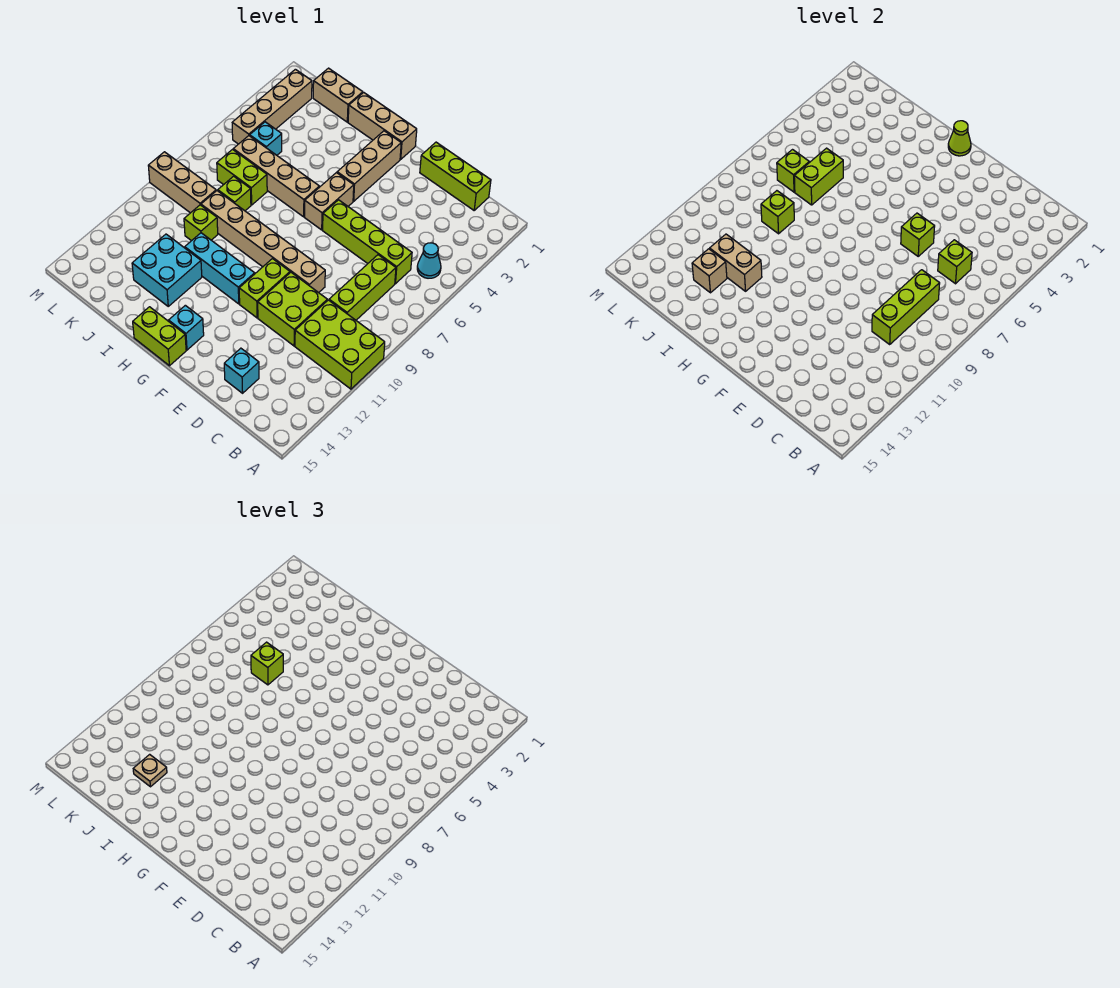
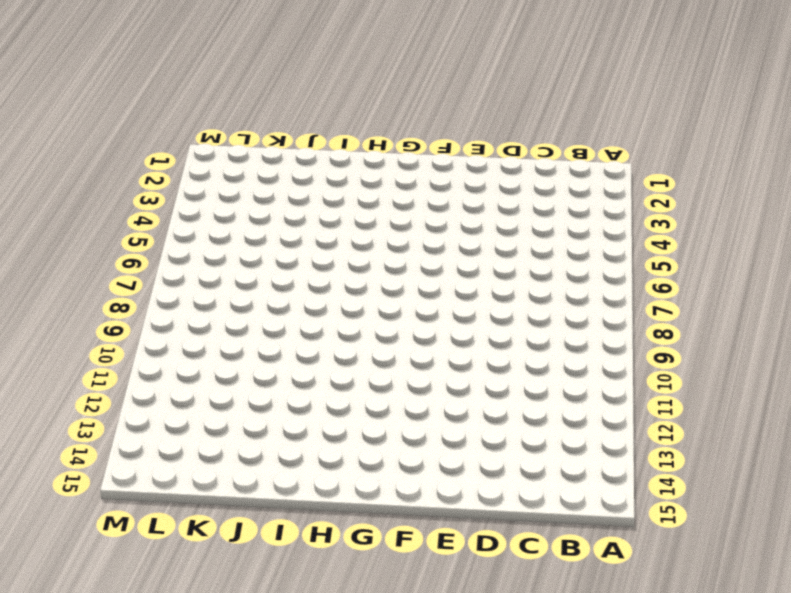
none -> lime brick A10:C11 level 1
none -> cyan cone B5 level 1
none -> lime brick C1:E1 level 1
none -> lime brick C6:F6 level 1

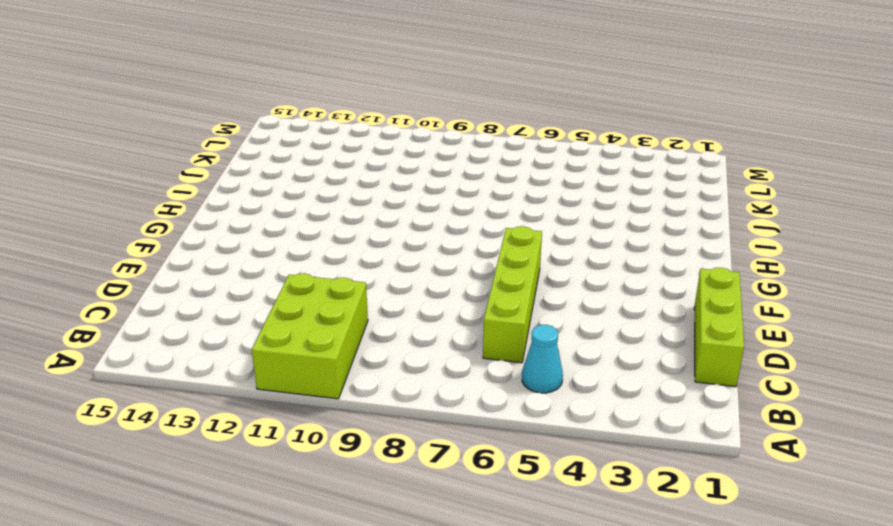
none -> lime brick C7:C9 level 1
none -> lime brick D10:E11 level 1
none -> cyan brick D14 level 1
none -> tan brick E9:J9 level 1

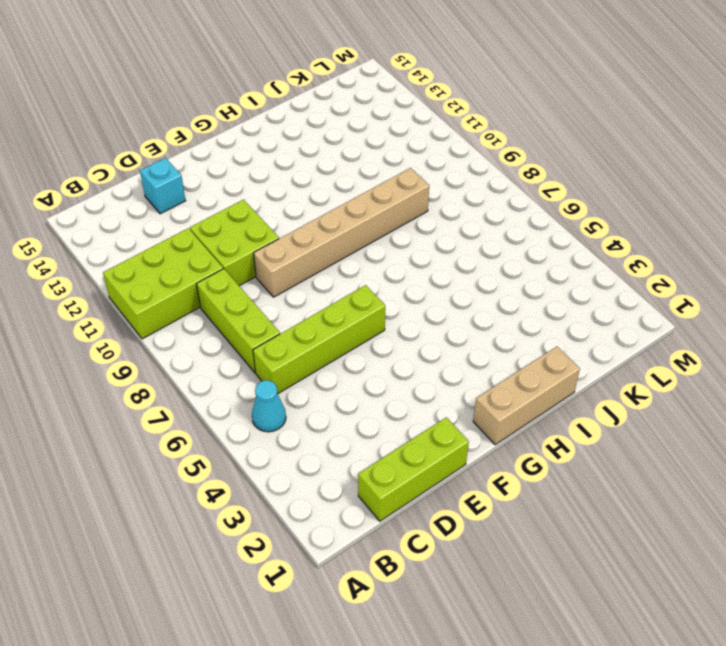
none -> lime brick F10:F11 level 1
none -> tan brick G2:G4 level 1
none -> tan brick G5:G6 level 1
none -> cyan brick G11:I11 level 1

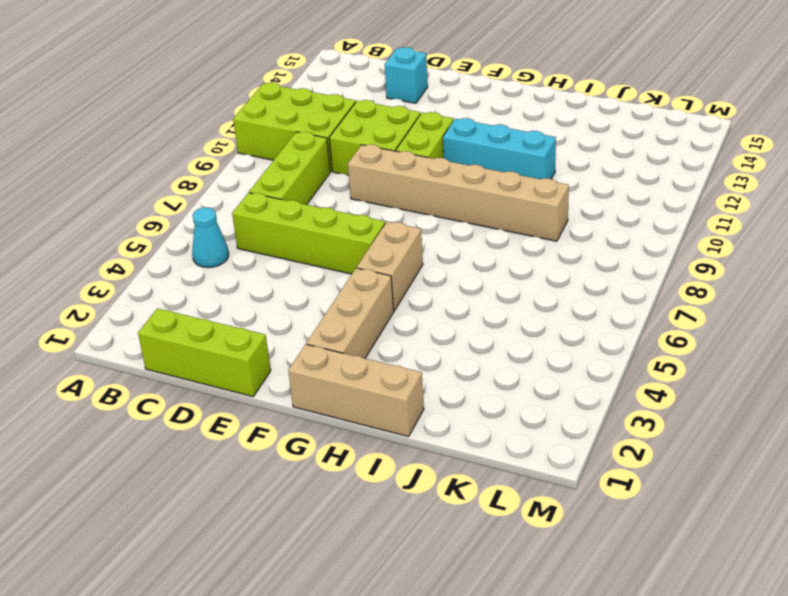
none -> cyan brick G14 level 1
none -> lime brick G15:H15 level 1
none -> tan brick H6:K6 level 1
none -> cyan brick I12:J13 level 1

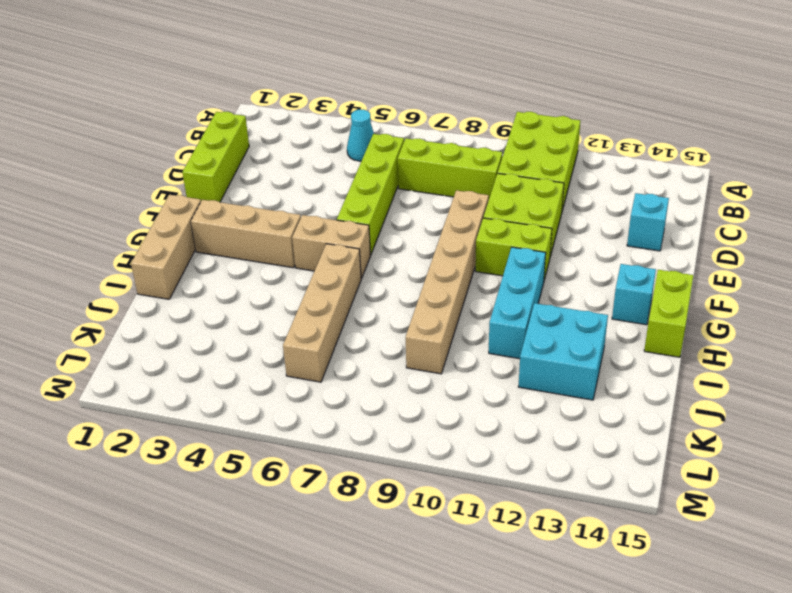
none -> tan brick J1:K1 level 1
none -> lime brick J7:K7 level 1
none -> lime brick J8 level 1
none -> lime brick J10 level 1

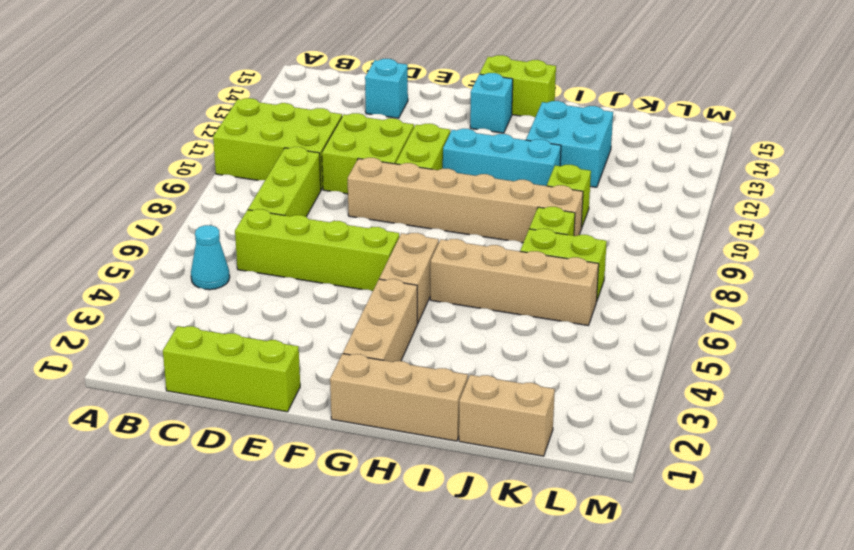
none -> cyan brick K5 level 1
none -> tan brick K9:M9 level 1
none -> tan brick L2:L5 level 1
none -> lime brick C6 level 2

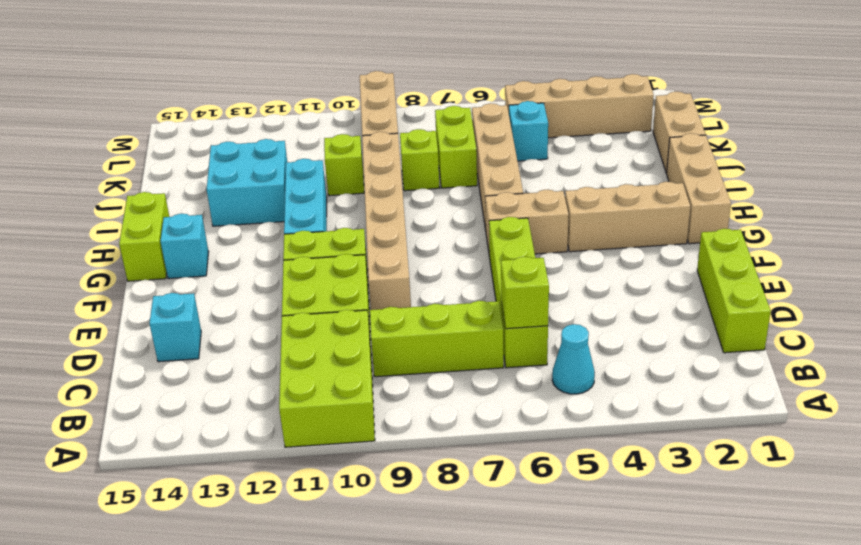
none -> lime brick C8:C10 level 2
none -> lime brick E6 level 2
none -> lime cone G1 level 2
none -> tan brick I12:J12 level 2

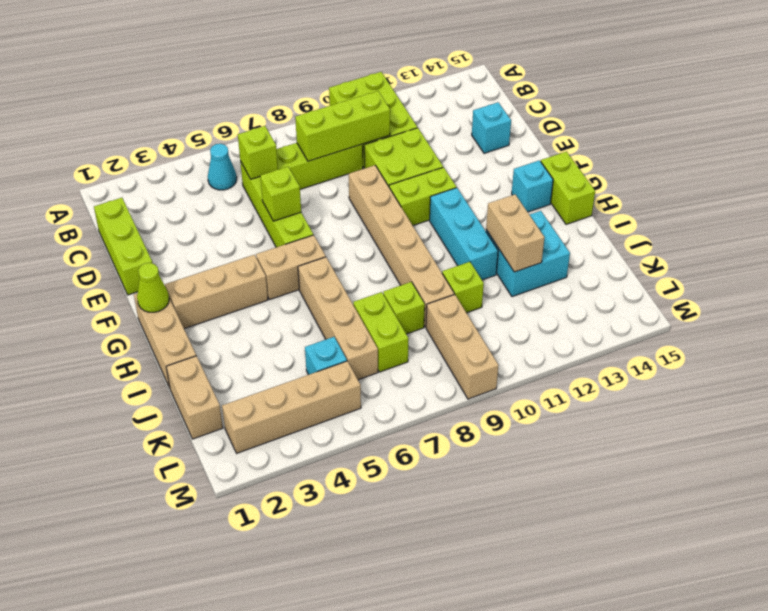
none -> lime brick J6:J7 level 2
none -> lime brick J9 level 2
none -> tan brick J13 level 2
none -> lime brick K7 level 2

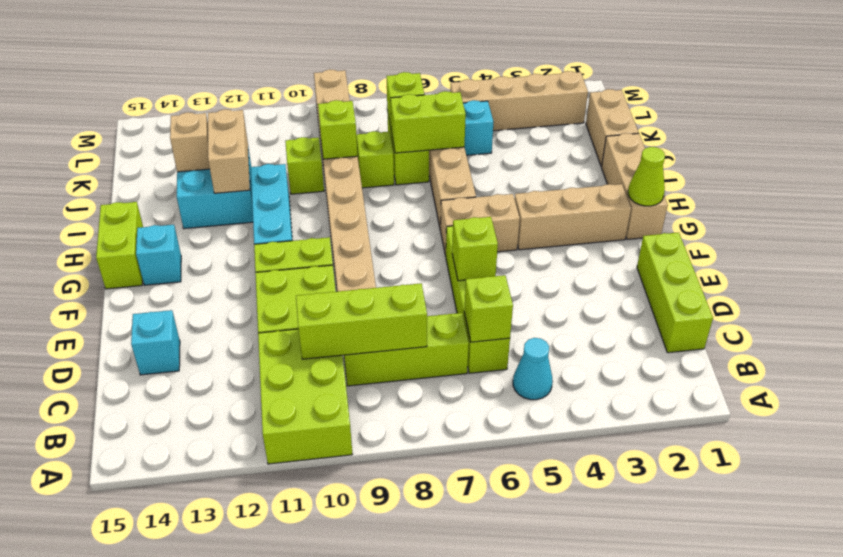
none -> lime brick J6 level 3
none -> tan plate J13 level 3

